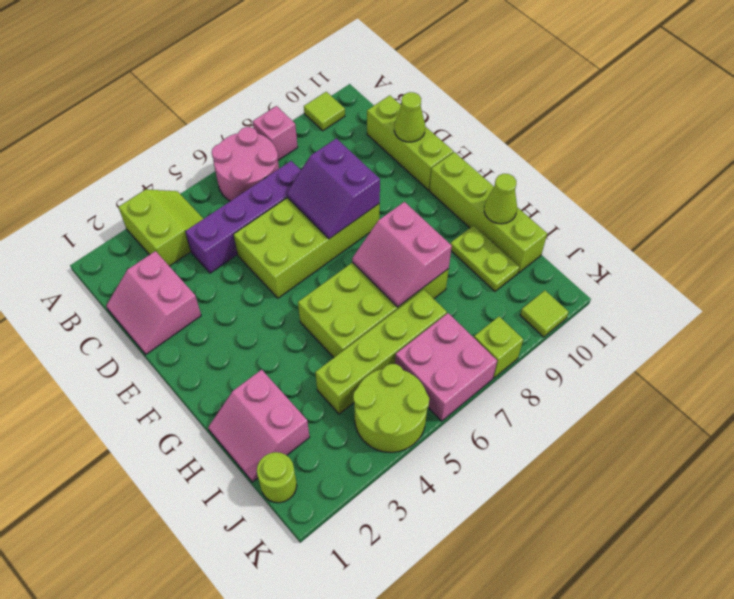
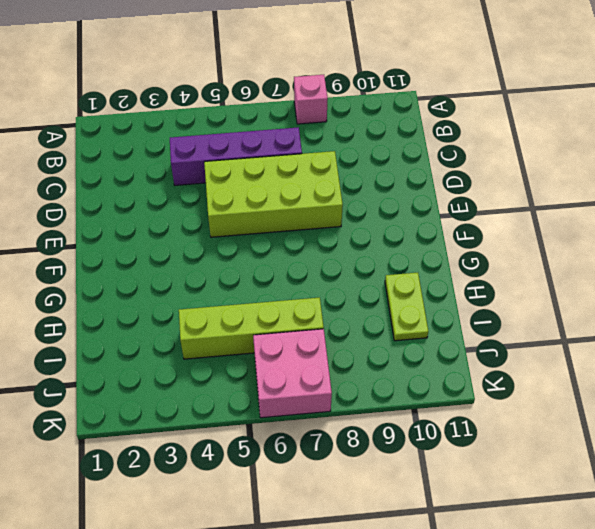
none -> lime slope A3:B4 level 1 top 3
none -> pink round brick A6:B7 level 1
none -> lime tile A10 level 1

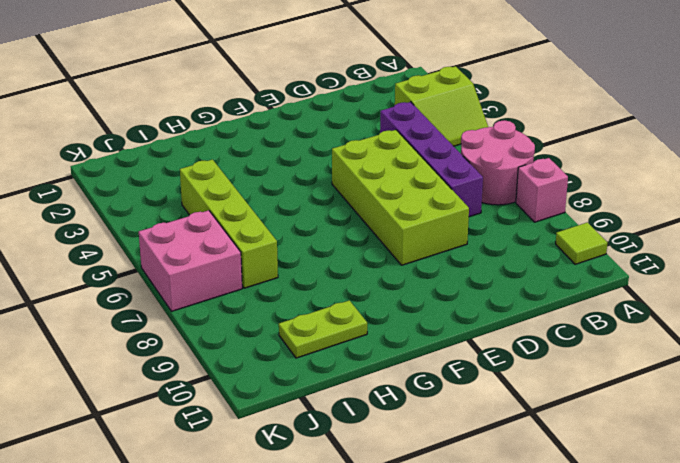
none -> pink slope C1:D2 level 1 top 2
none -> lime brick C11:E11 level 1
none -> lime brick F11:I11 level 1

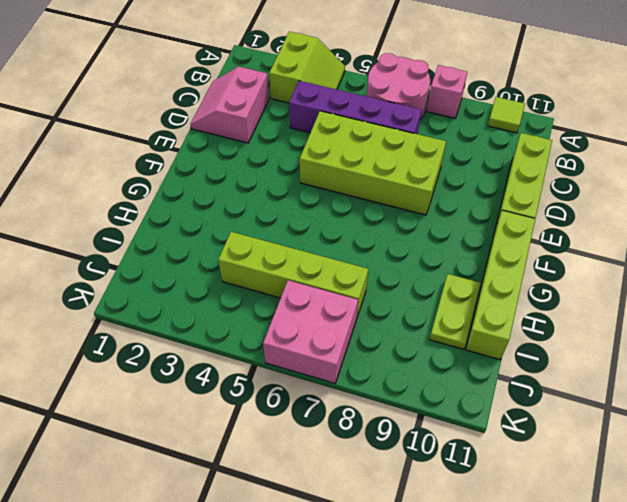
none -> lime brick G5:H8 level 1
none -> pink slope H1:I2 level 1 top 2
none -> lime round brick J1 level 1

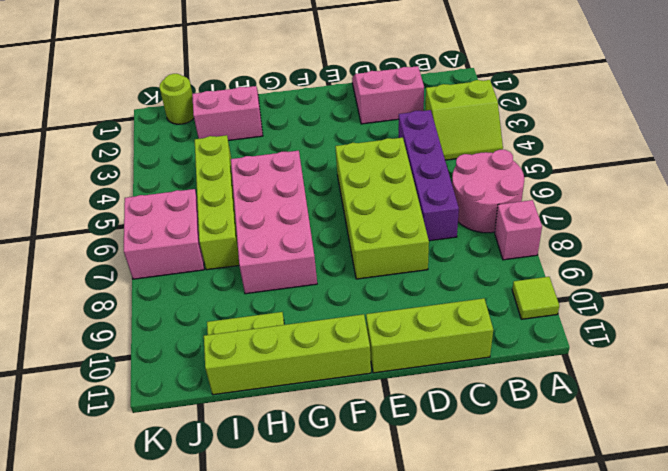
pink brick G5:H8 level 1 -> lime brick G5:H8 level 1
none -> lime round brick J4:K5 level 1
none -> lime brick K8 level 1
none -> lime tile K10 level 1

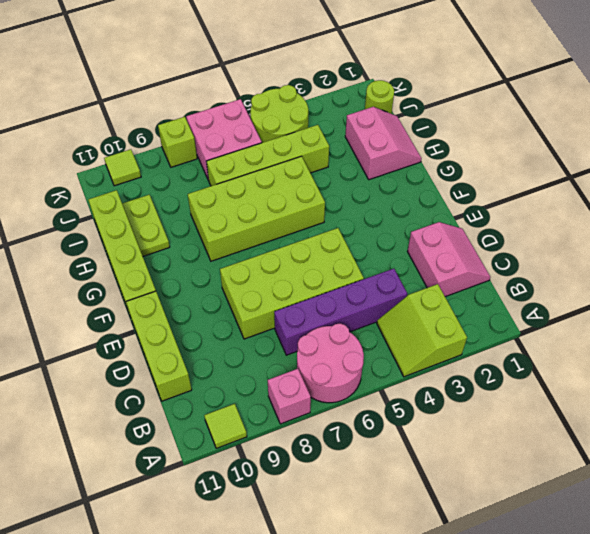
none -> purple slope D7:E8 level 2 top 8
none -> lime cone D11 level 2
none -> pink slope G7:H8 level 2 top 8

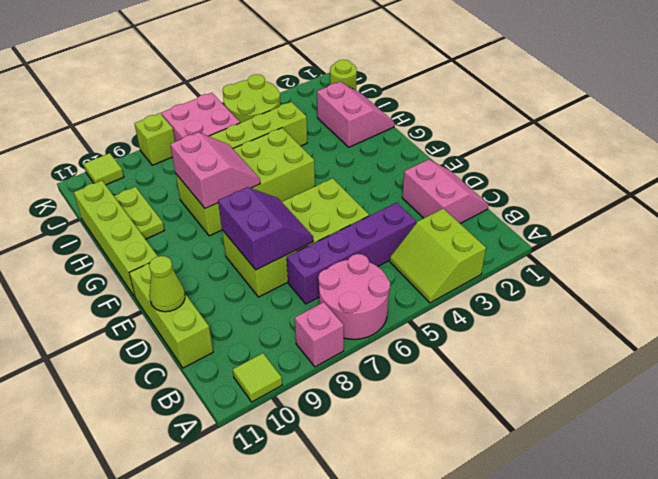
none -> lime cone H11 level 2

